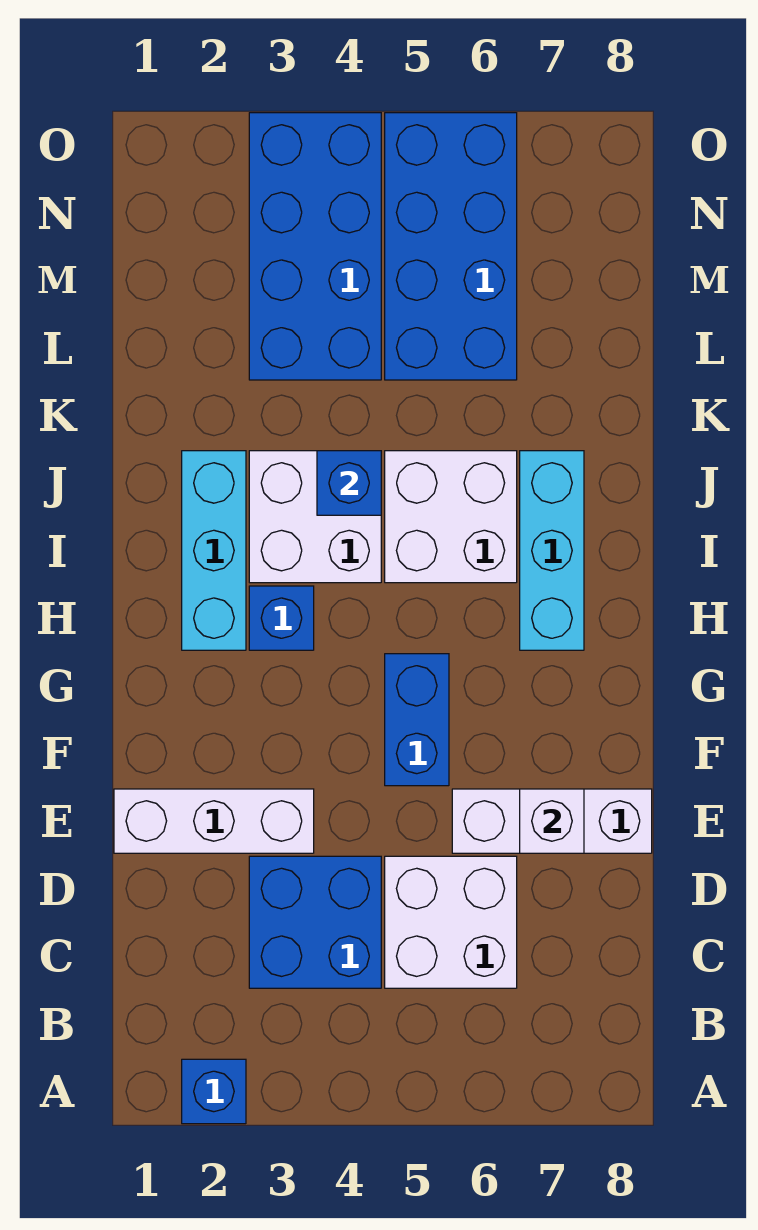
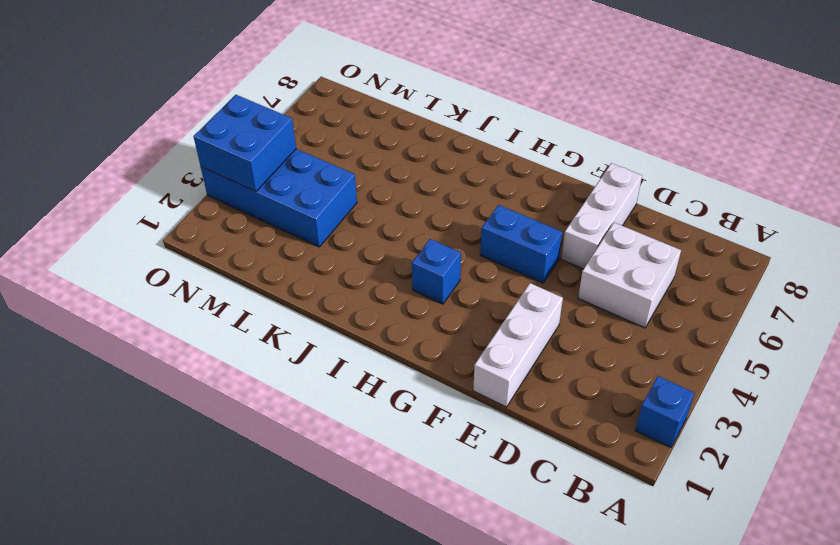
blue brick N3:O4 level 2 -> blue brick C3:D4 level 1
none -> cyan brick H2:J2 level 1
none -> cyan brick H7:J7 level 1
none -> white brick I3:J4 level 1

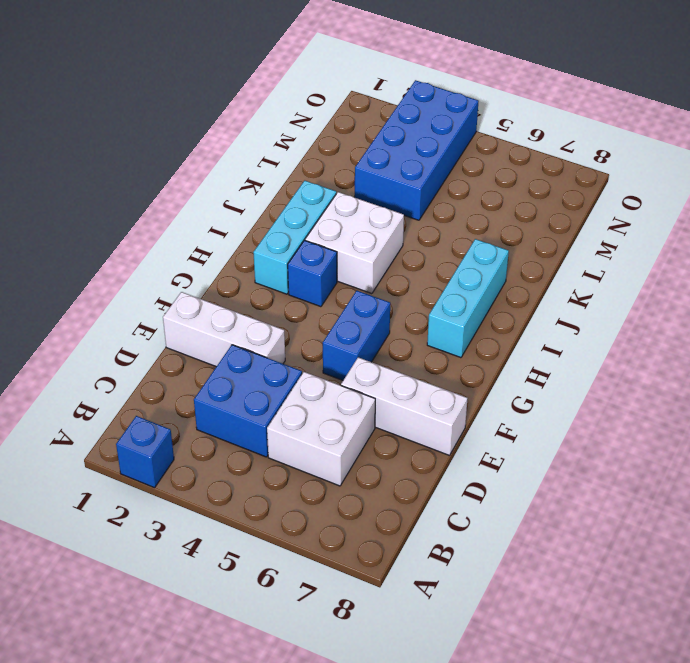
none -> white brick I5:J6 level 1
none -> blue brick L5:O6 level 1
none -> white brick E7 level 2

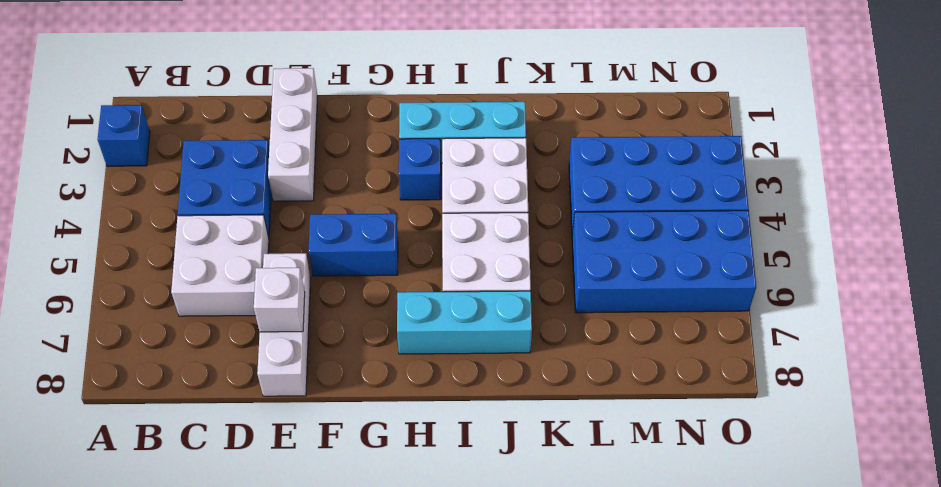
none -> blue brick J4 level 2

